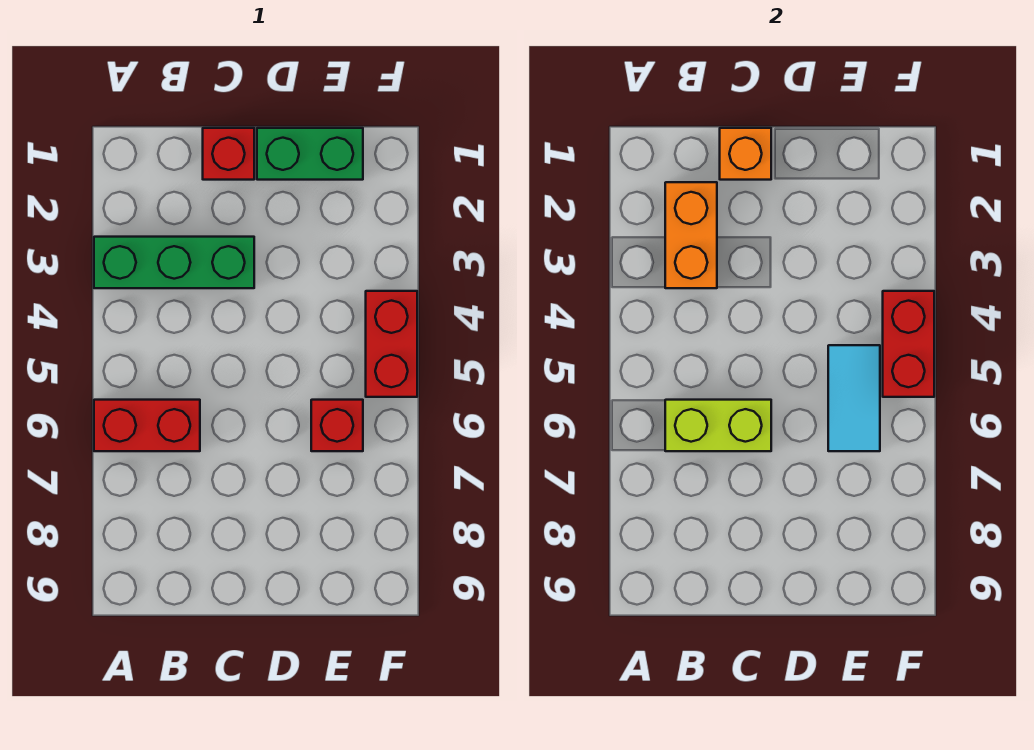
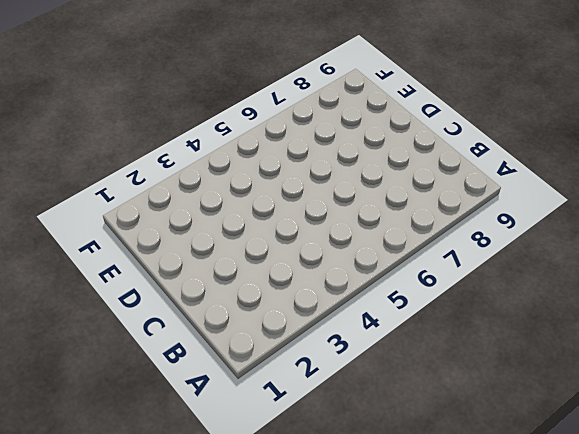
none -> green brick A3:C3 level 1
none -> red brick A6:B6 level 1

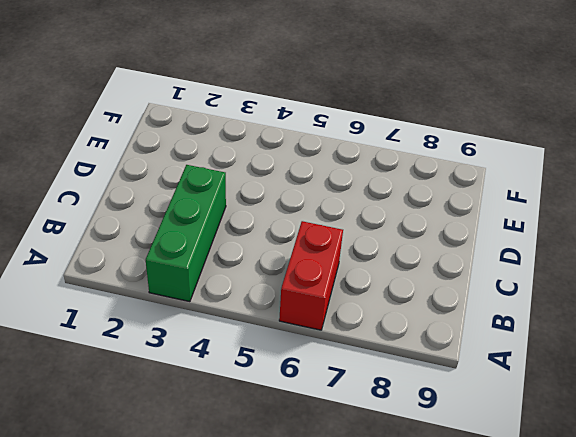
none -> red brick C1 level 1
none -> green brick D1:E1 level 1

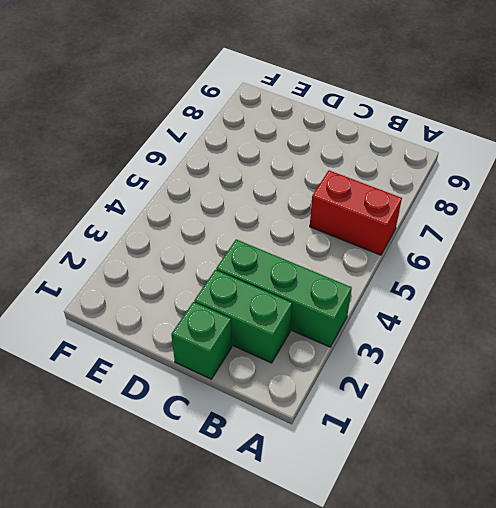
green brick B2:C2 level 1 -> green brick D1:E1 level 1
green brick C1 level 1 -> red brick C1 level 1
none -> red brick E6 level 1
none -> red brick F4:F5 level 1

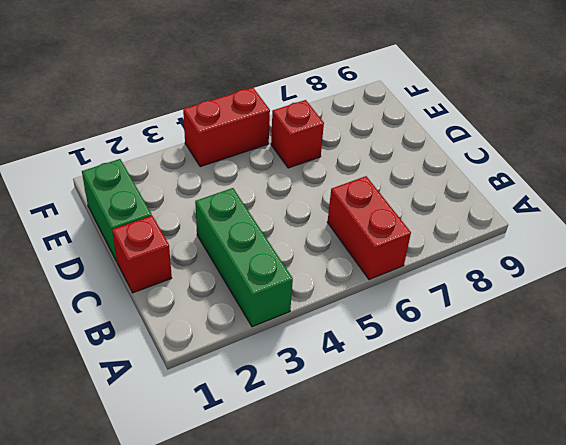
none -> orange brick B2:B3 level 2
none -> lime brick B6:C6 level 2

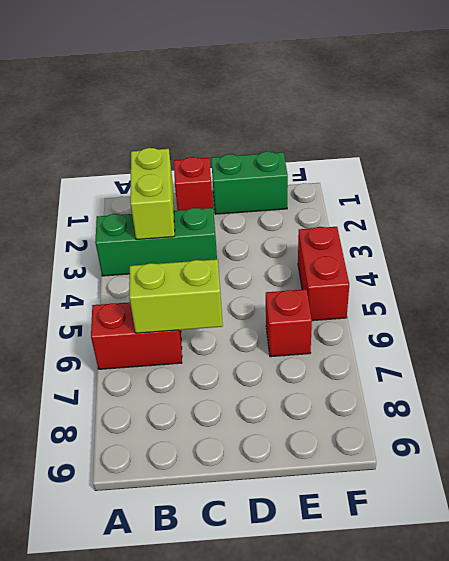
lime brick B2:B3 level 2 -> orange brick B2:B3 level 2
none -> orange brick C1 level 2
none -> cyan tile E5:E6 level 2

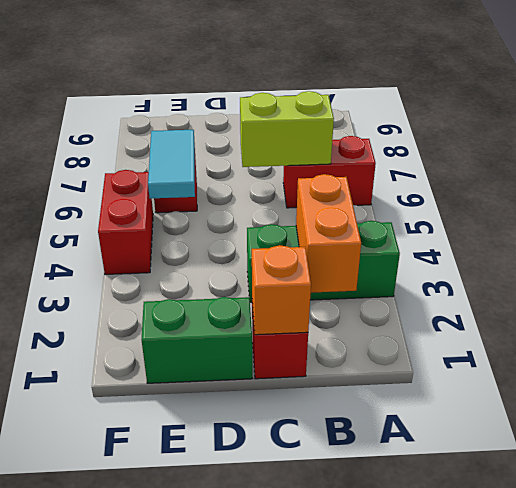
none -> red brick F4:F5 level 2

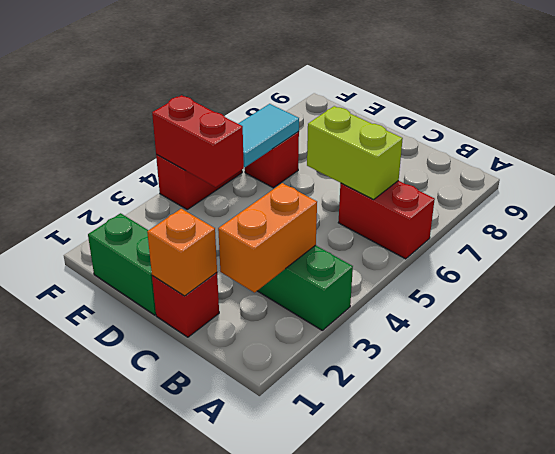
red brick E4:F4 level 2 -> red brick F4:F5 level 2

